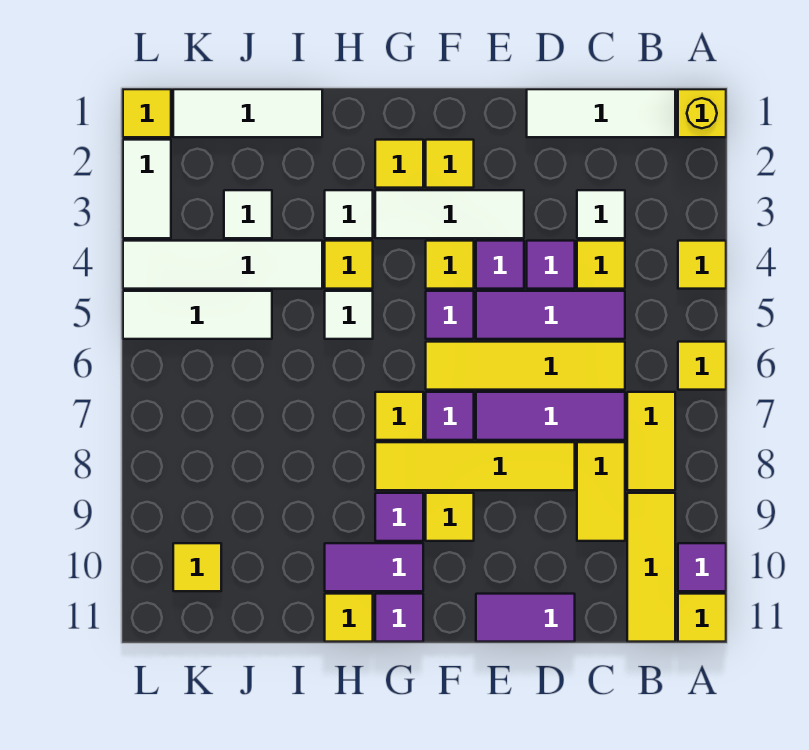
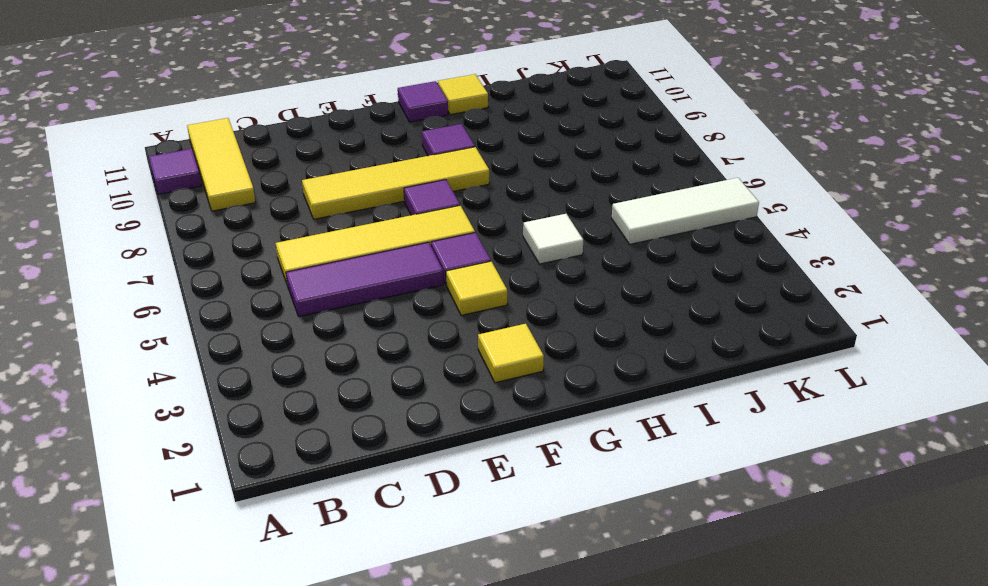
none -> yellow brick A1 level 1
none -> yellow tile A4 level 1
none -> yellow tile A6 level 1
none -> yellow tile A11 level 1

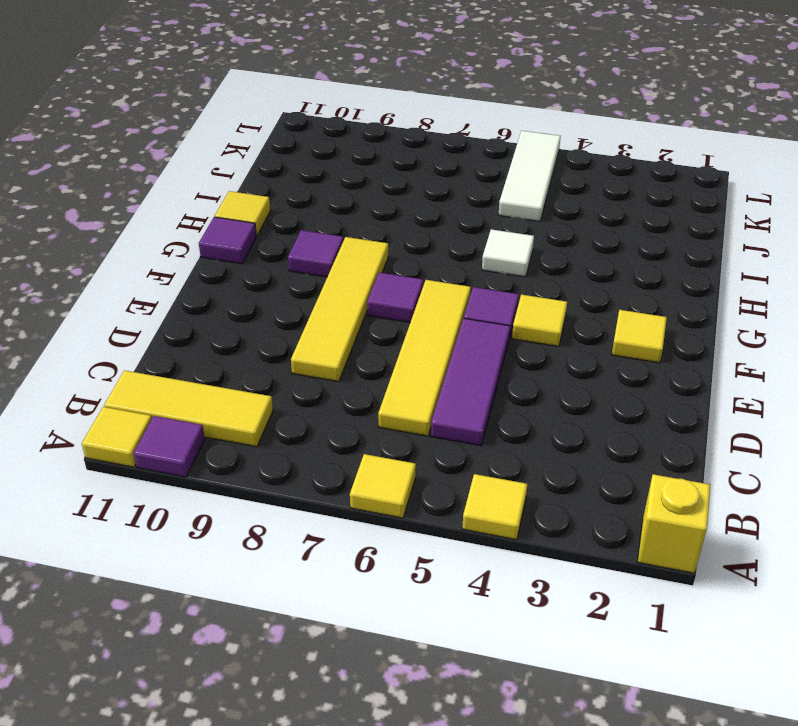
none -> white tile B1:D1 level 1
none -> yellow tile B7:B8 level 1
none -> white tile C3 level 1
none -> yellow tile C4 level 1

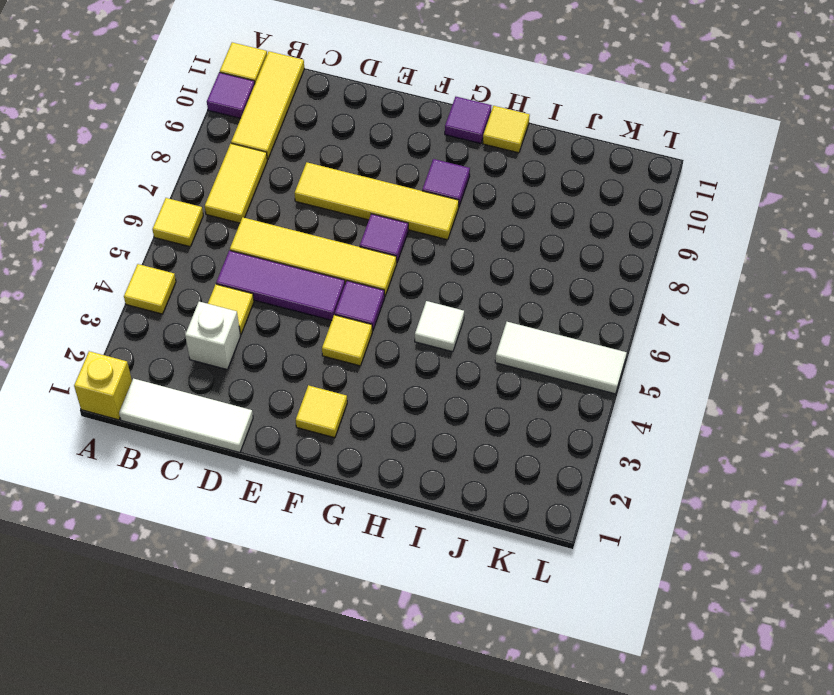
white brick C3 level 1 -> white tile C3 level 1
none -> purple tile C7:E7 level 1
none -> yellow tile C8:C9 level 1
none -> purple tile D4 level 1
none -> purple tile D11:E11 level 1

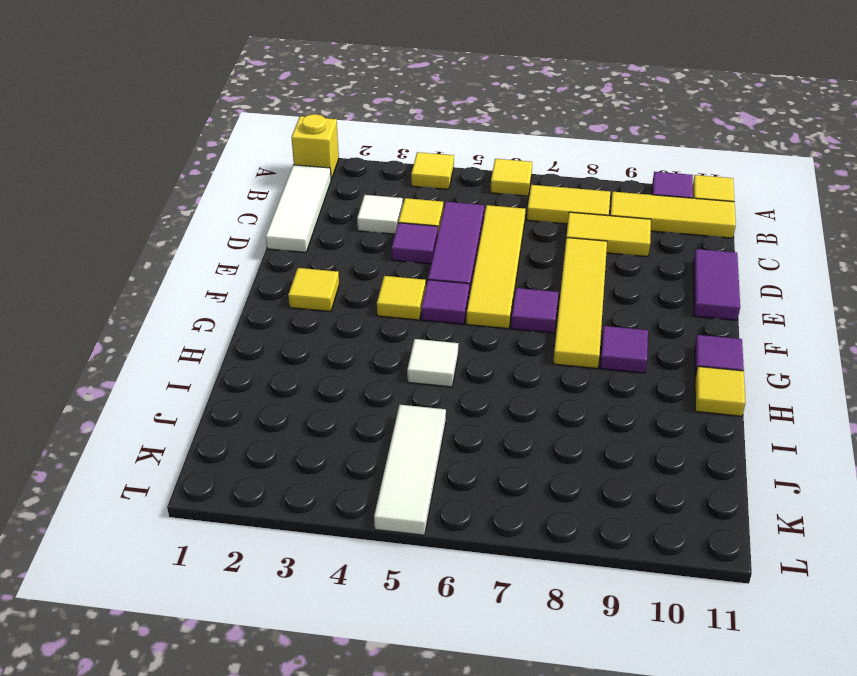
none -> purple tile C7:E7 level 1
none -> white tile E3:G3 level 1
none -> purple tile E4 level 1
none -> yellow tile F9 level 1

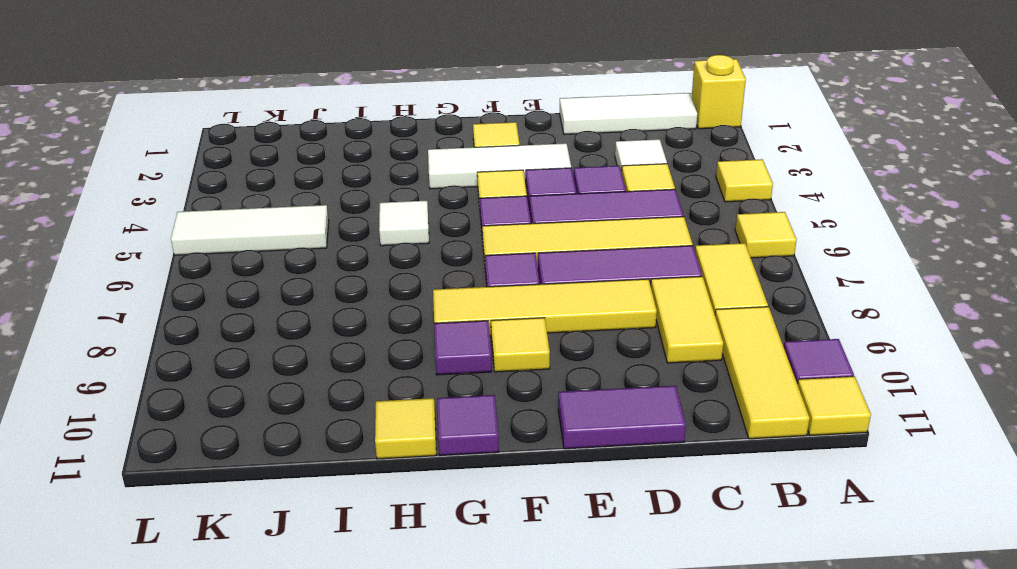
none -> yellow tile G2 level 1
none -> yellow tile G7 level 1
none -> purple tile G10:H10 level 1
none -> white tile H3 level 1

